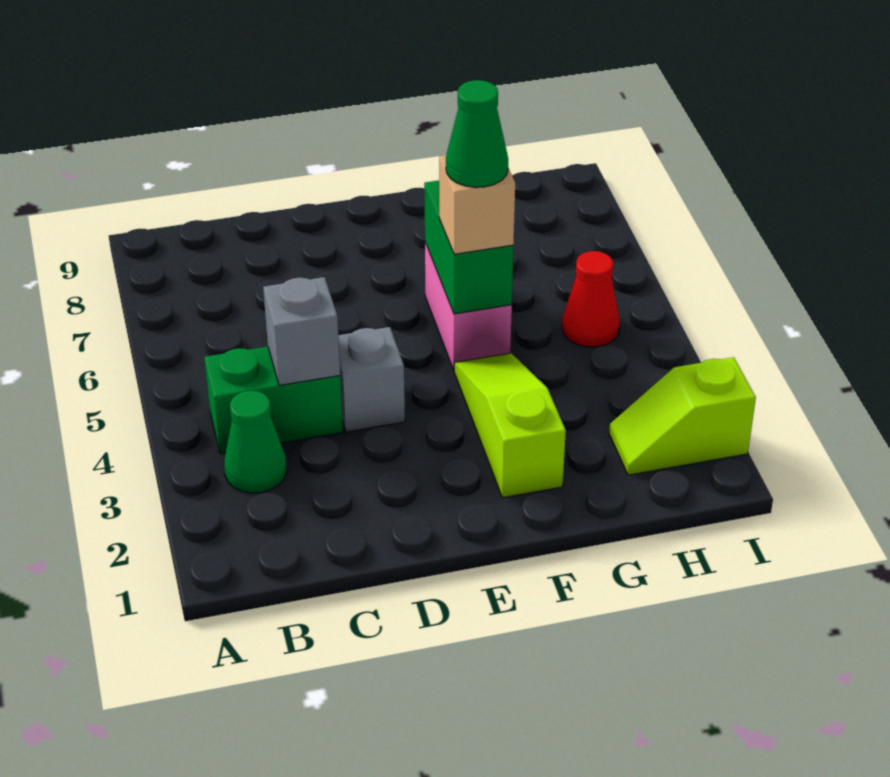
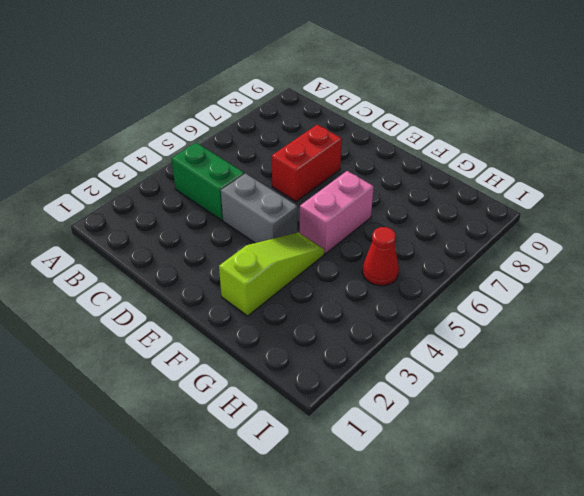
grey brick D4:E4 level 1 -> grey brick D4 level 1
red brick D6:D7 level 1 -> none
none -> green cone B3 level 1
none -> lime slope H2:I2 level 1 top I

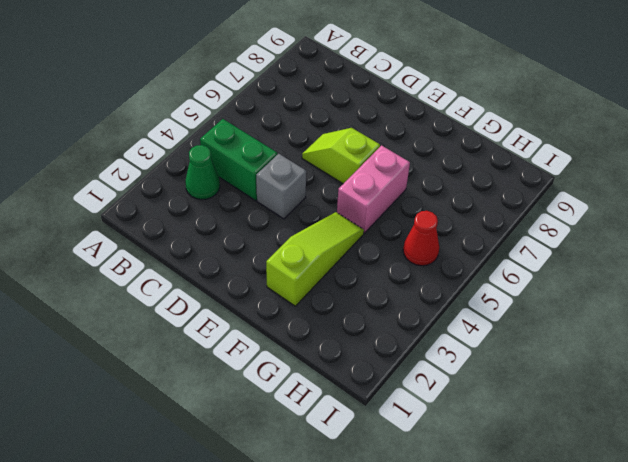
lime slope D6:E6 level 1 top E -> lime slope H2:I2 level 1 top I
none -> grey brick C4 level 2
none -> green brick F5:F6 level 2

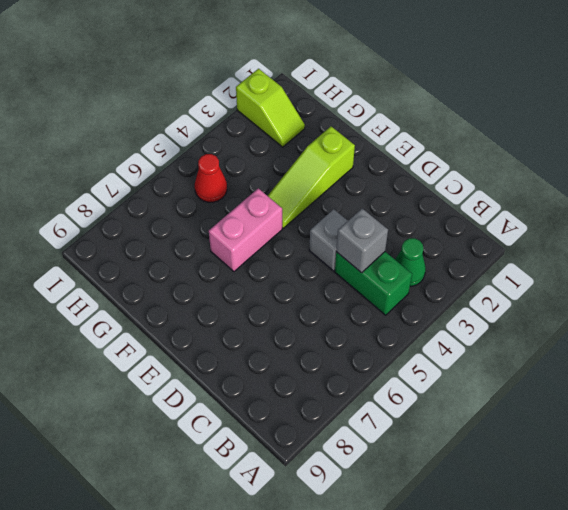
none -> green brick F5:F6 level 2
none -> tan brick F5 level 3

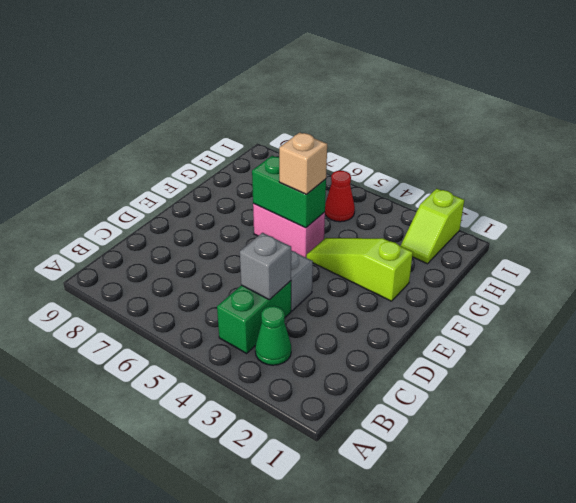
none -> green cone F5 level 4

